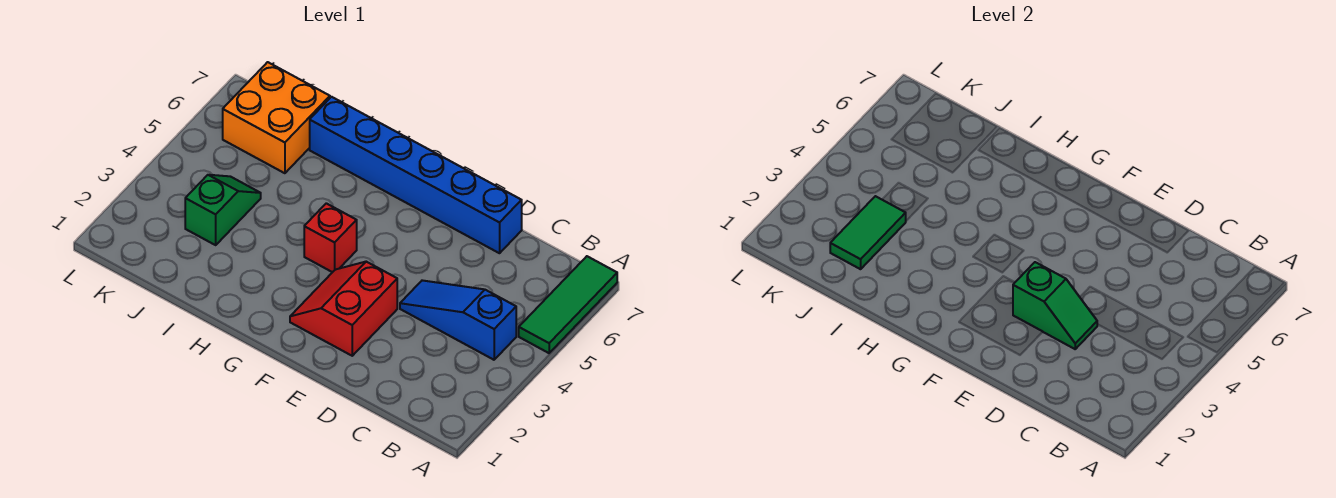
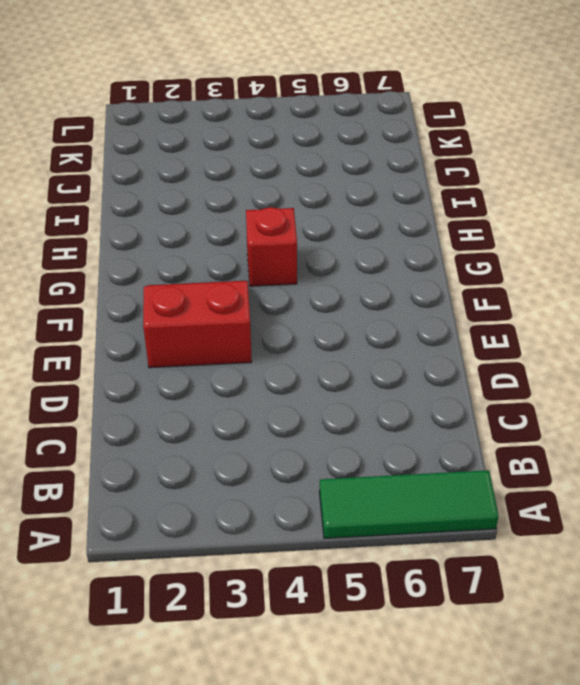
none -> blue slope B4:D4 level 1 top B
none -> blue brick D7:I7 level 1

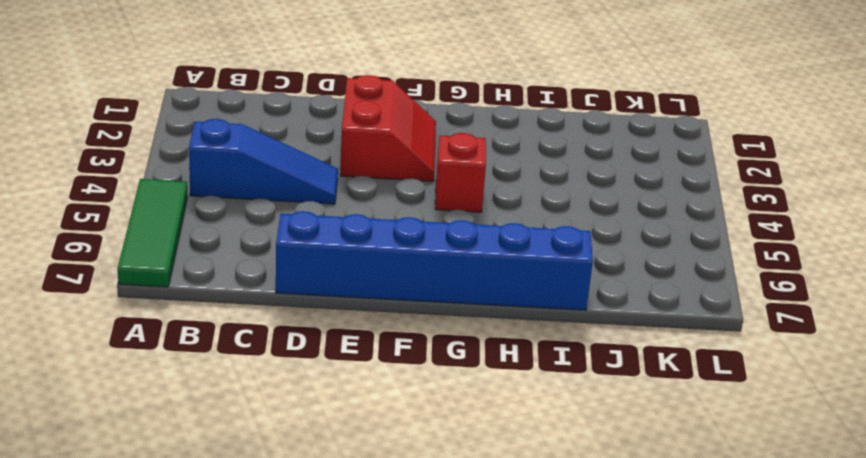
none -> green slope J3:J4 level 1 top 3
none -> orange brick J6:K7 level 1

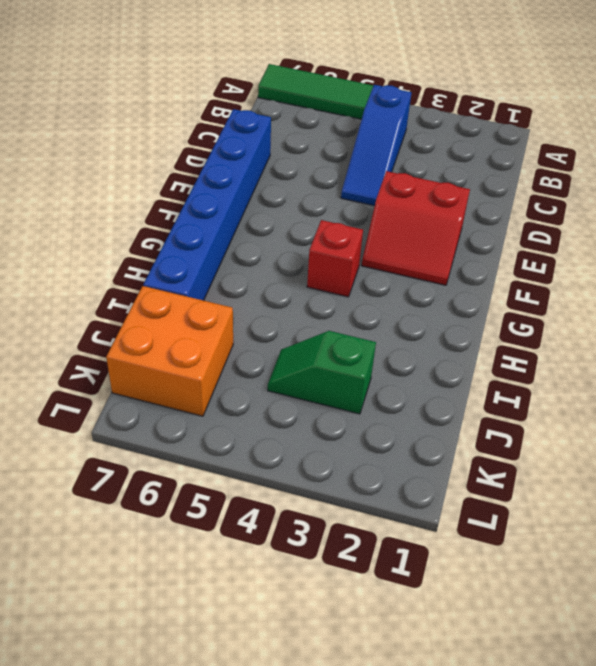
none -> green slope D3:E3 level 2 top E
none -> green tile J2:J3 level 2

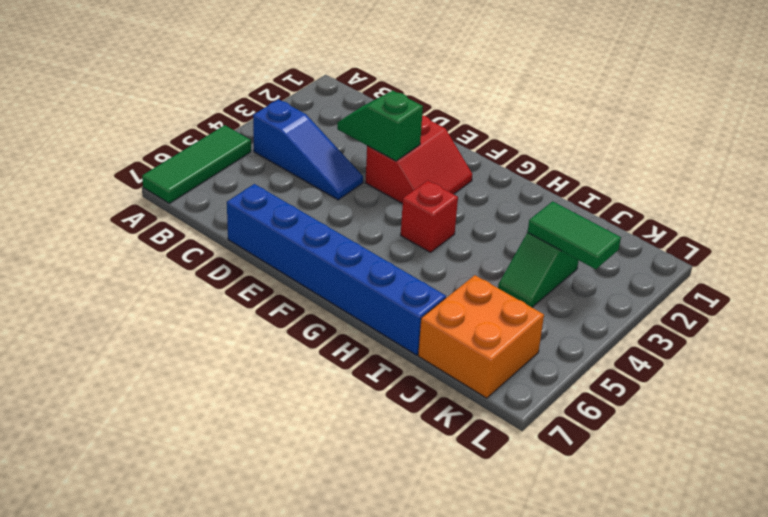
green tile J3:K3 level 2 -> green tile J2:J3 level 2

